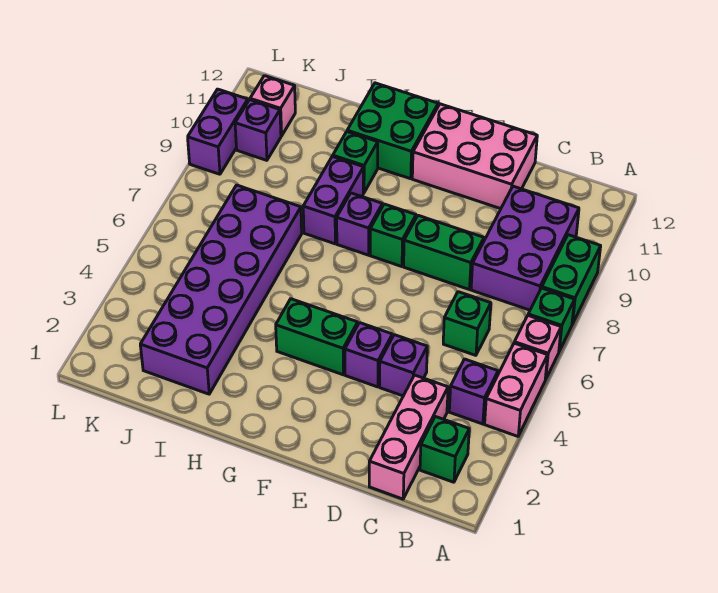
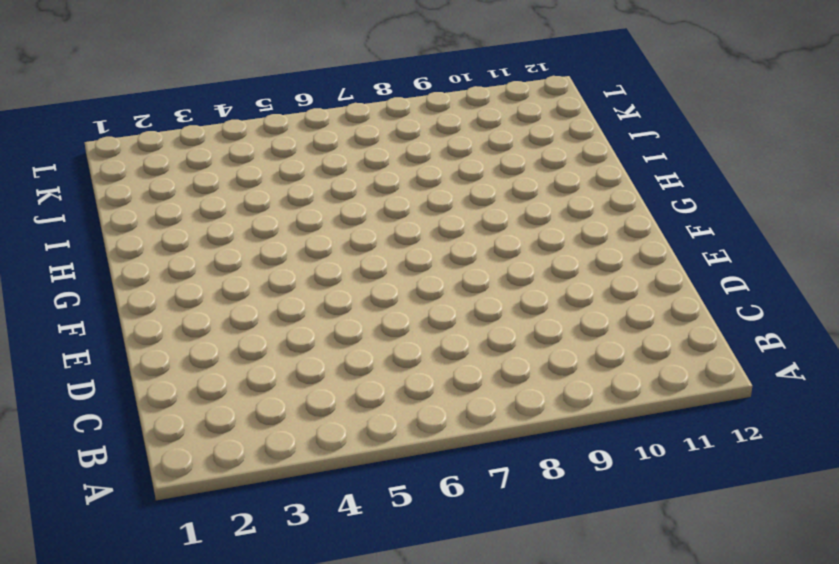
none -> pink brick A4:A5 level 1
none -> pink brick A6 level 1
none -> green brick A7 level 1

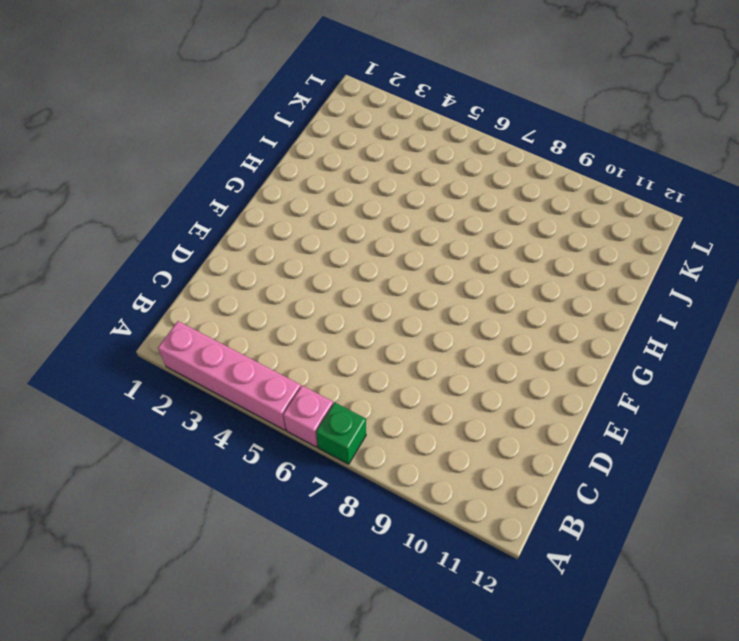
pink brick A2:A5 level 1 -> pink brick A4:A5 level 1
none -> green brick A8:A9 level 1
none -> green brick B2 level 1
none -> purple brick B4 level 1

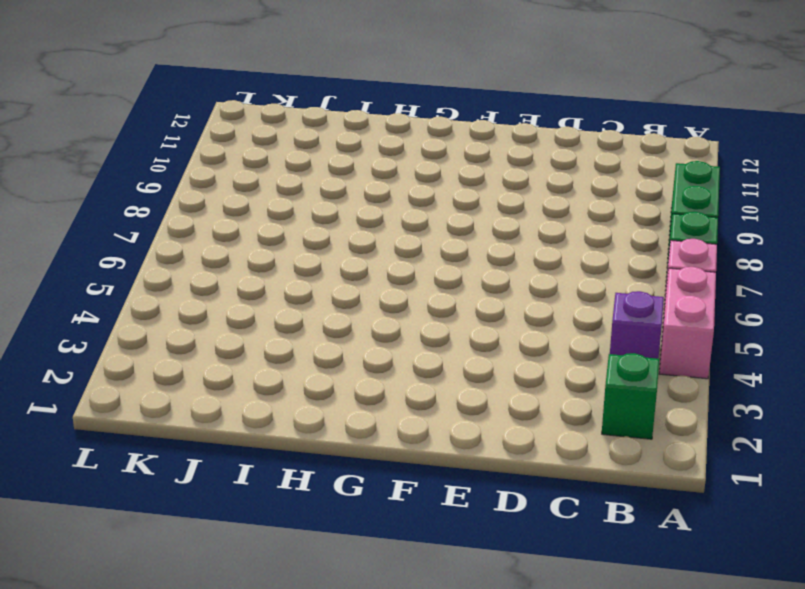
none -> purple brick B8:C10 level 1
none -> pink brick C1:C3 level 1
none -> green brick C6 level 1

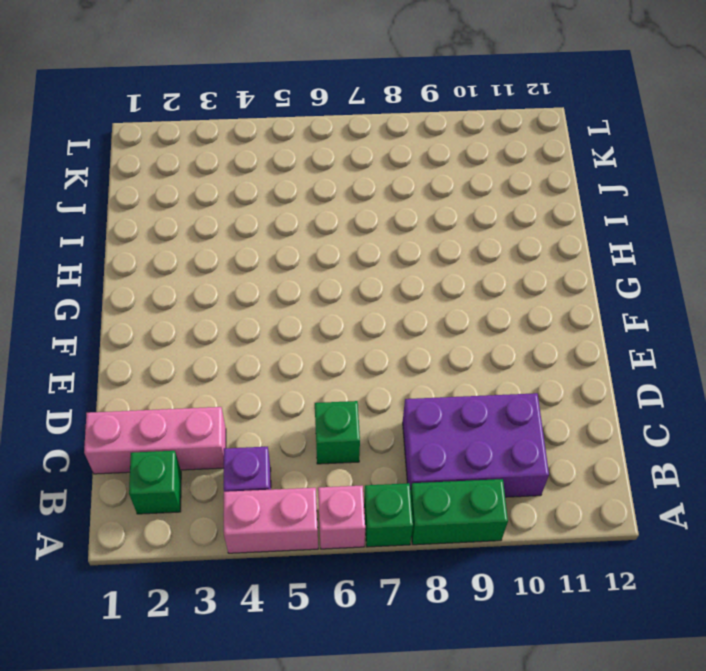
none -> purple brick D4 level 1
none -> green brick D8:E8 level 1
none -> pink brick D11:F12 level 1

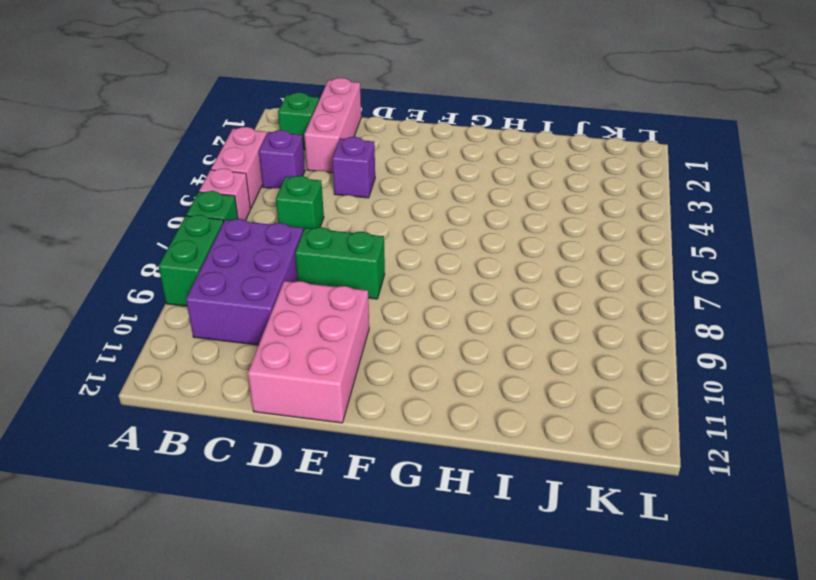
pink brick D10:E12 level 1 -> pink brick D11:F12 level 1
none -> purple brick E4 level 1
none -> green brick F4:G4 level 1
none -> green brick F8 level 1

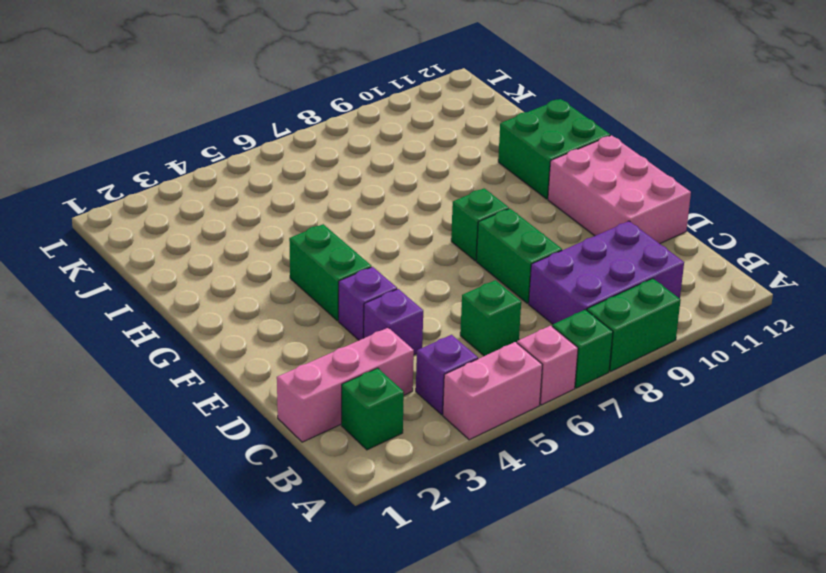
none -> purple brick G8 level 1
none -> purple brick H8:H9 level 1
none -> green brick H10 level 1

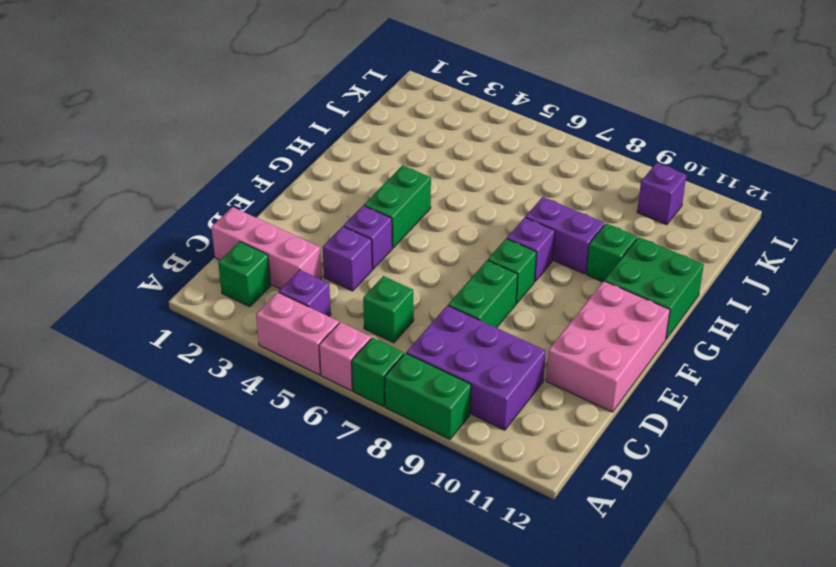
none -> purple brick I2:J7 level 1
none -> pink brick K11 level 1
none -> purple brick L9:L10 level 1

